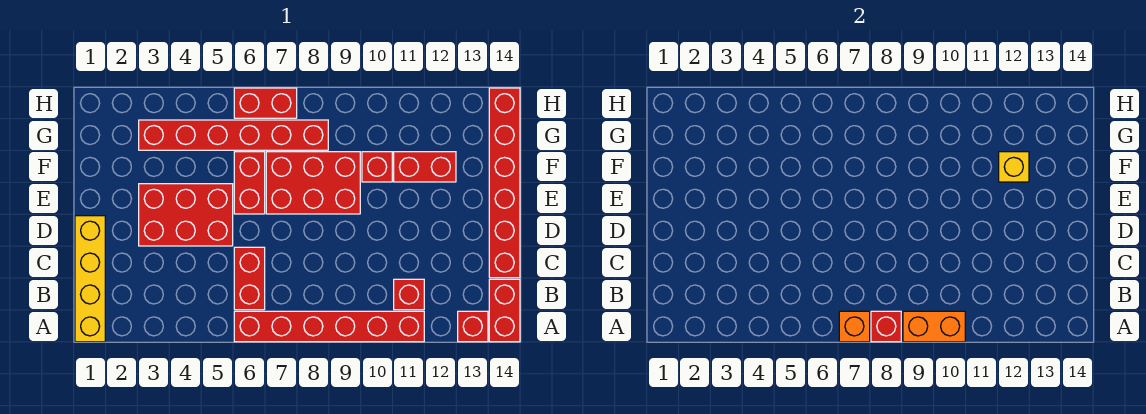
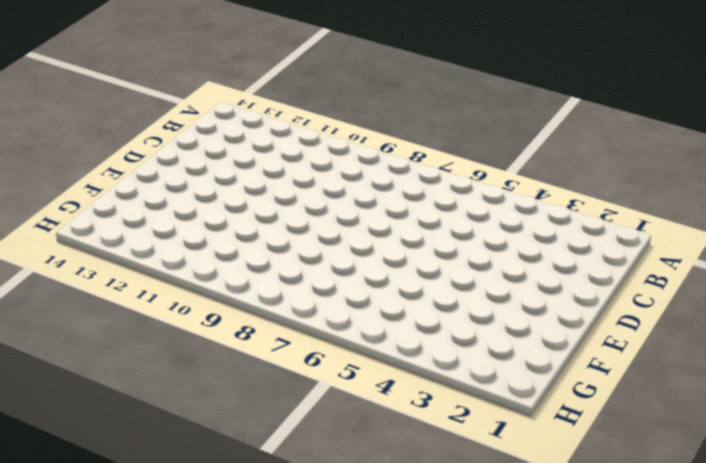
none -> yellow brick A1:D1 level 1
none -> red brick A6:A11 level 1
none -> red brick A13 level 1

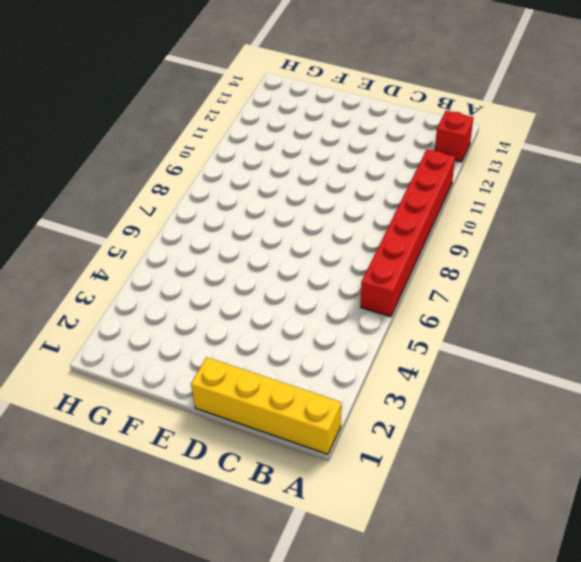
none -> red brick A14:B14 level 1
none -> red brick B6:C6 level 1
none -> red brick B11 level 1

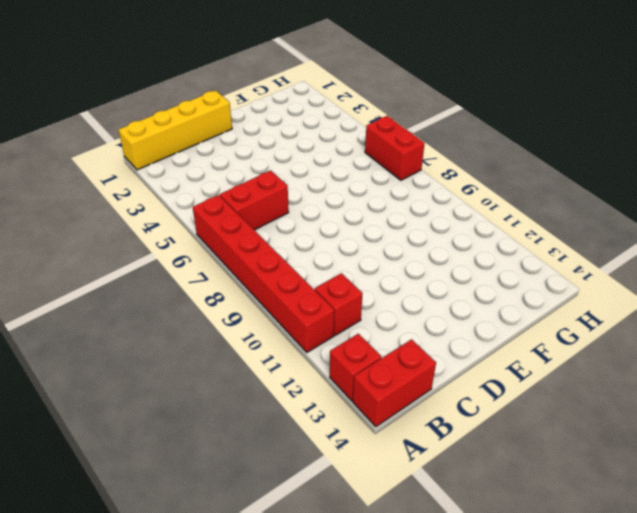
none -> red brick C14:H14 level 1
none -> red brick D3:E5 level 1
none -> red brick E6:F6 level 1

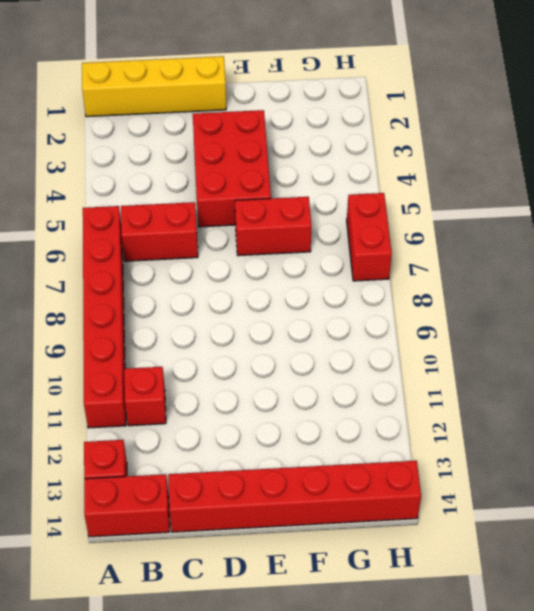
none -> red brick E7:F9 level 1
none -> red brick F10 level 1
none -> red brick F11:F12 level 1

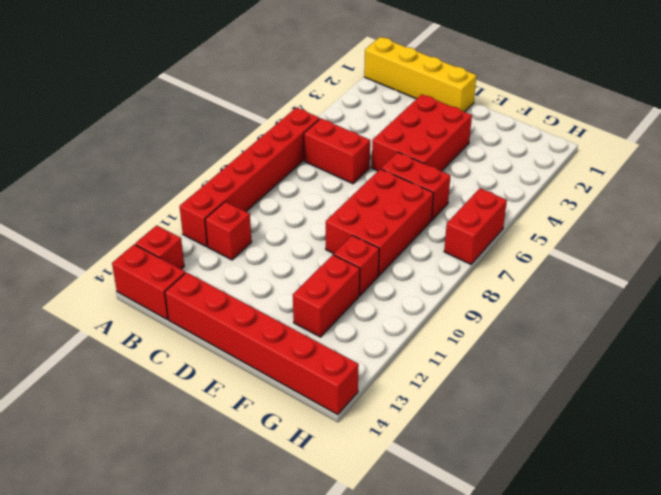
none -> red brick G3:G8 level 1
none -> orange brick A7 level 2
none -> red brick A8 level 2

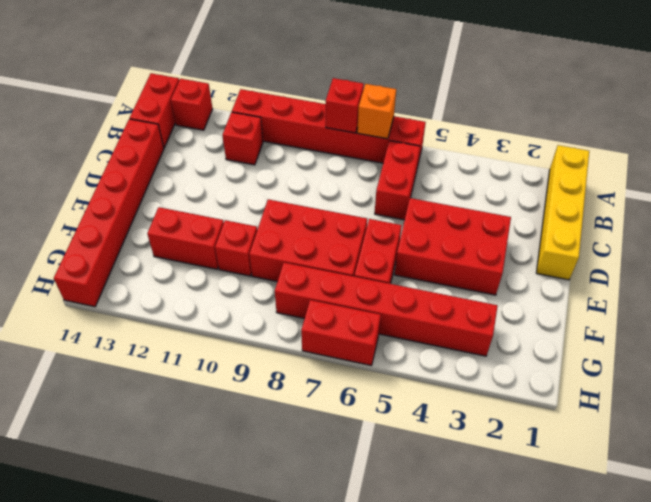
none -> orange brick A9:A10 level 2
none -> yellow brick F12 level 2

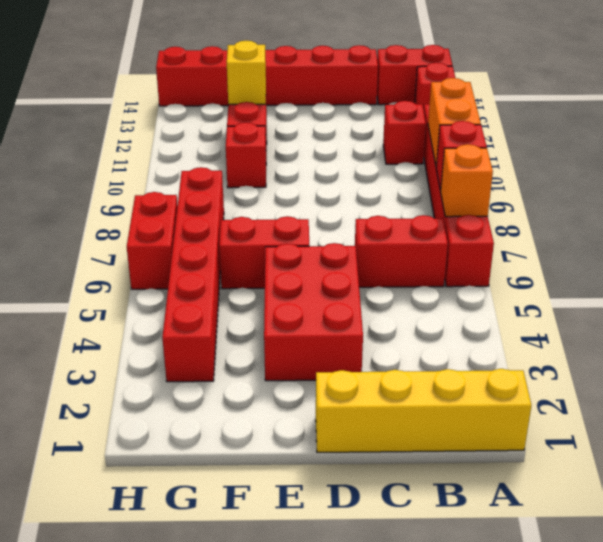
none -> red brick E7:F9 level 1

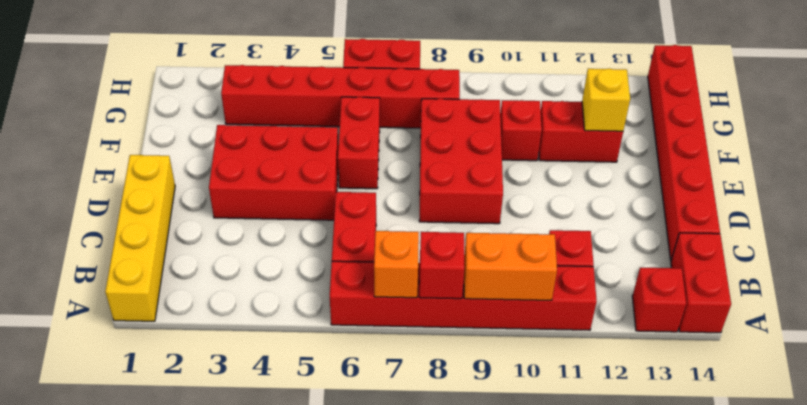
red brick D8:F9 level 1 -> red brick E7:F9 level 1

